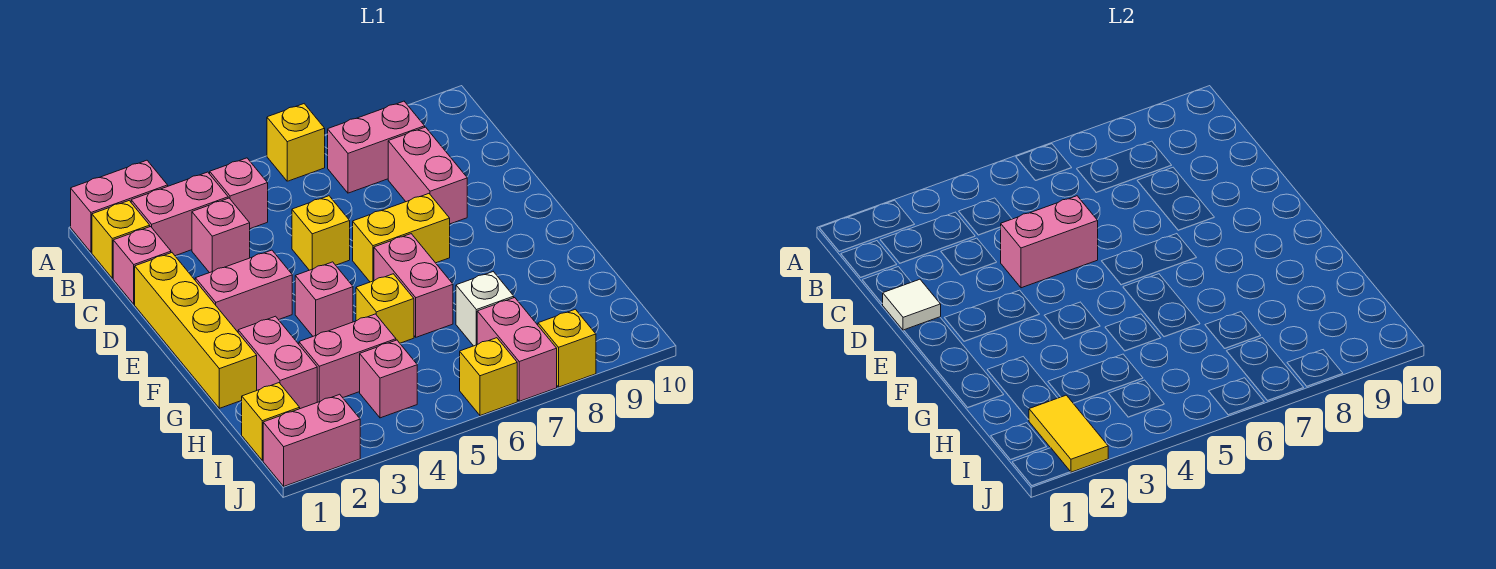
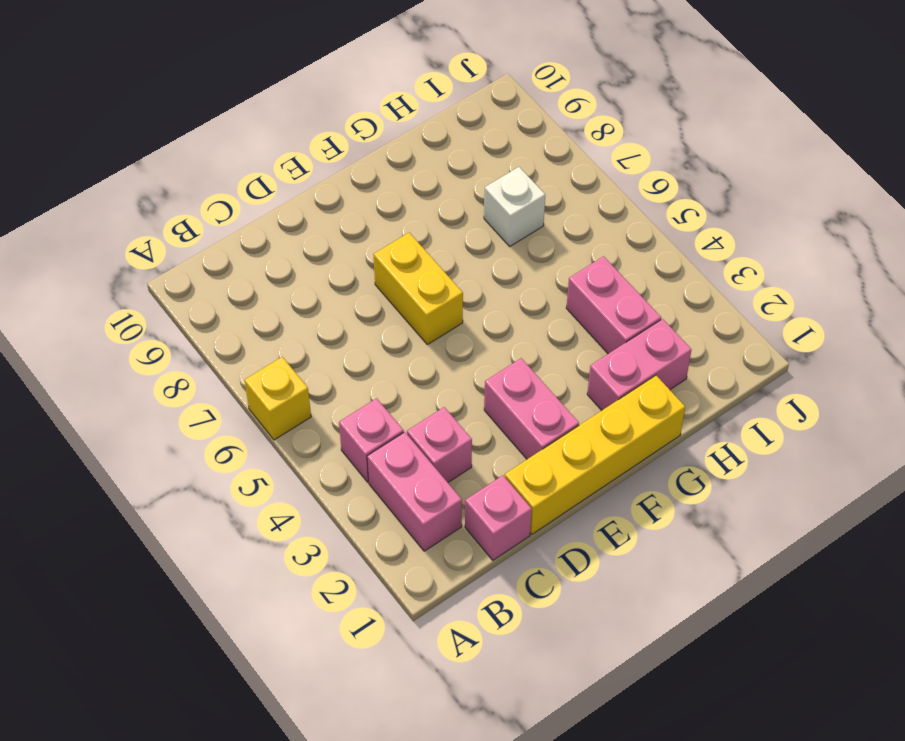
none -> pink brick A1:A2 level 1
none -> yellow brick B1 level 1
none -> pink brick B7:B8 level 1

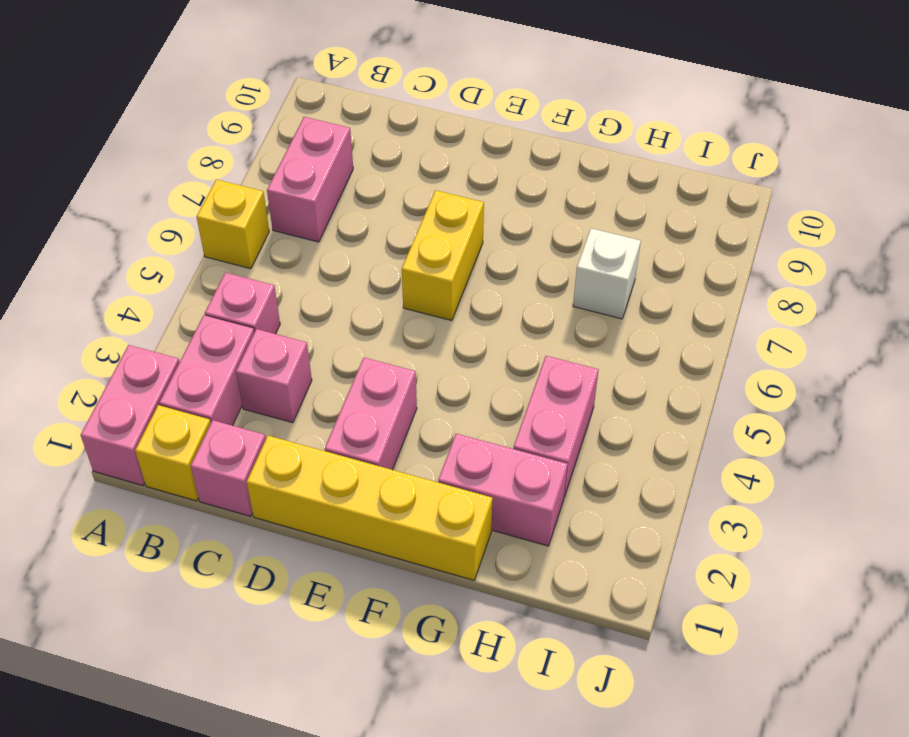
none -> pink brick C8:D8 level 1
none -> yellow brick D5 level 1
none -> pink brick F4 level 1

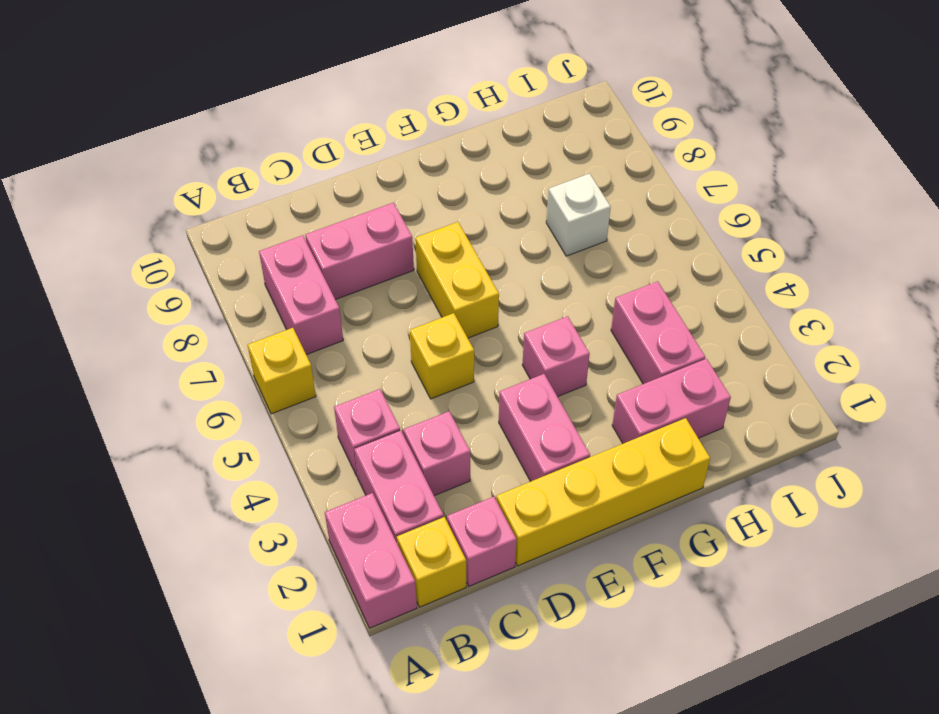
none -> pink brick F6:G6 level 1
none -> yellow brick G5 level 1
none -> yellow brick I1 level 1

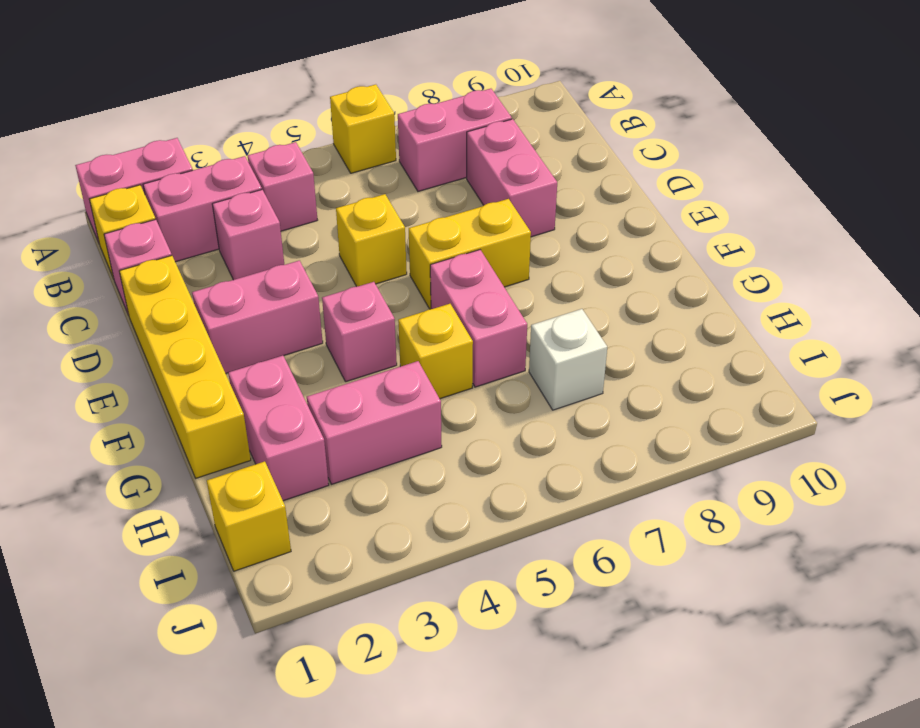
none -> pink brick I4 level 1
none -> pink brick I7:J7 level 1
none -> pink brick J1:J2 level 1

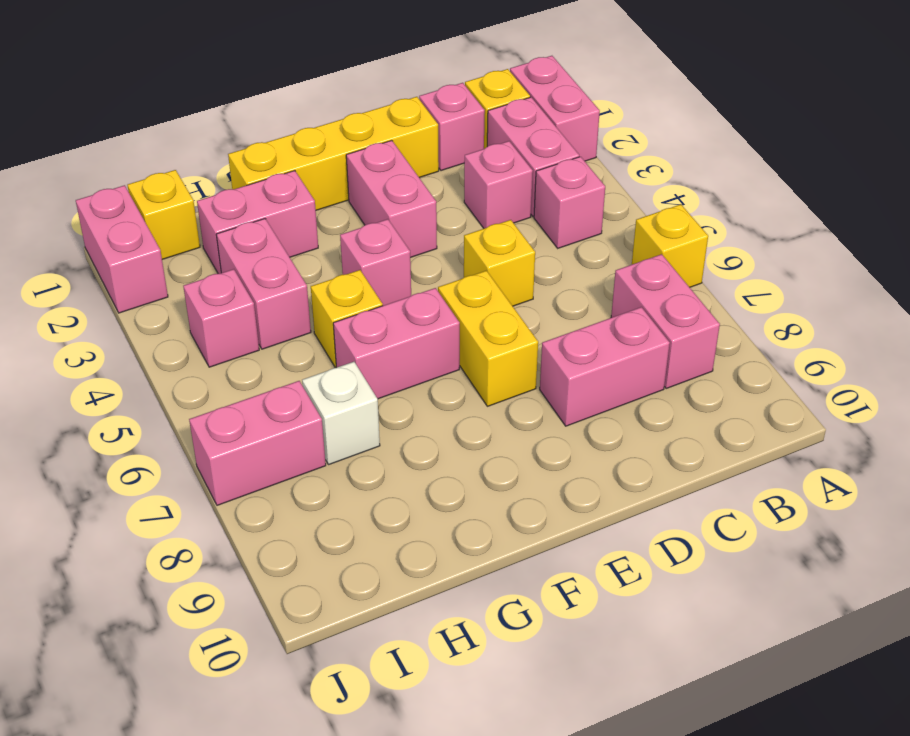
none -> yellow brick J6 level 1
none -> yellow brick J8 level 1
none -> white tile D1 level 2

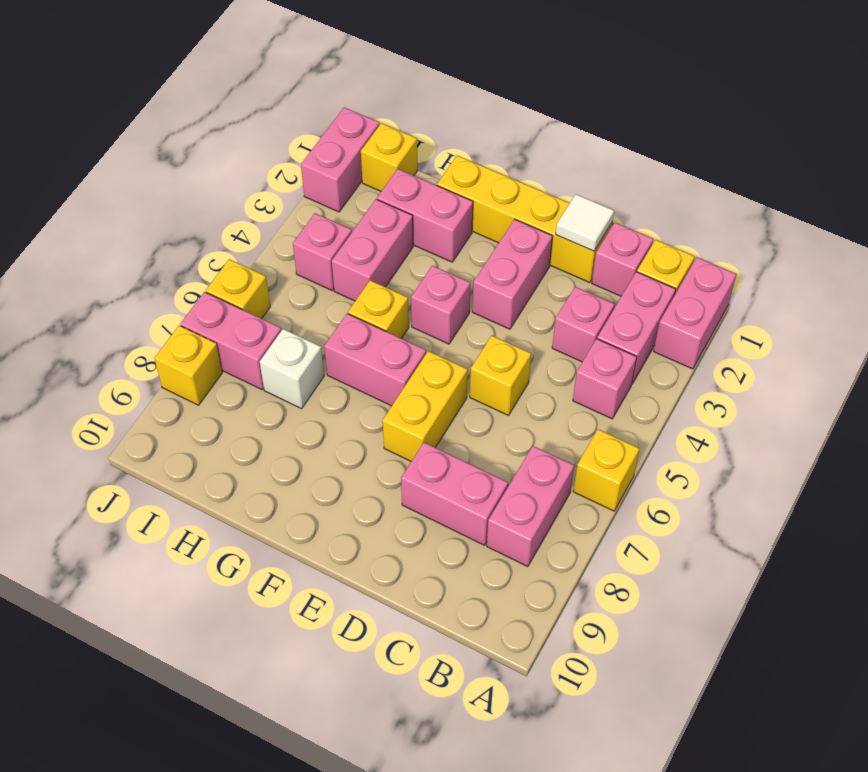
none -> pink brick D4:D5 level 2
none -> yellow tile I2:J2 level 2

